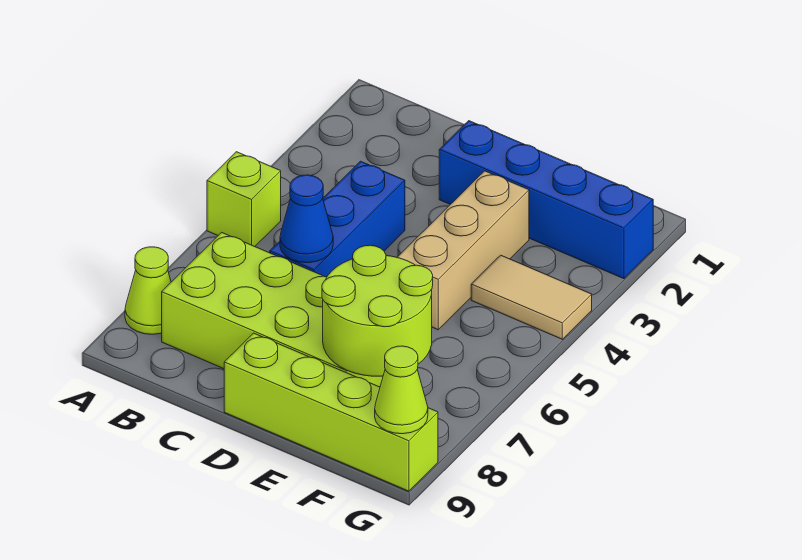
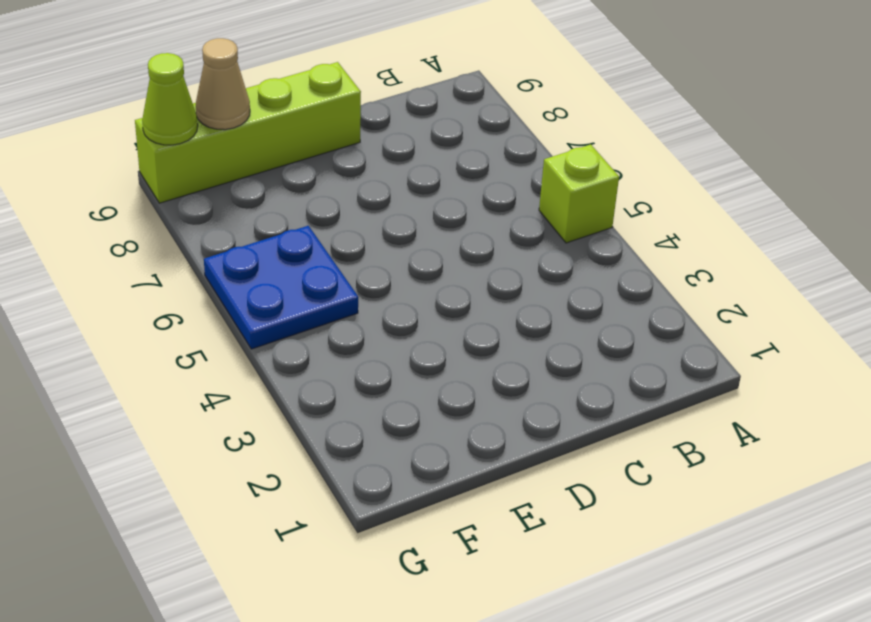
blue plate F5:G6 level 1 -> none
tan cone F9 level 2 -> none
none -> lime cone A8 level 1
none -> lime brick B7:E8 level 1

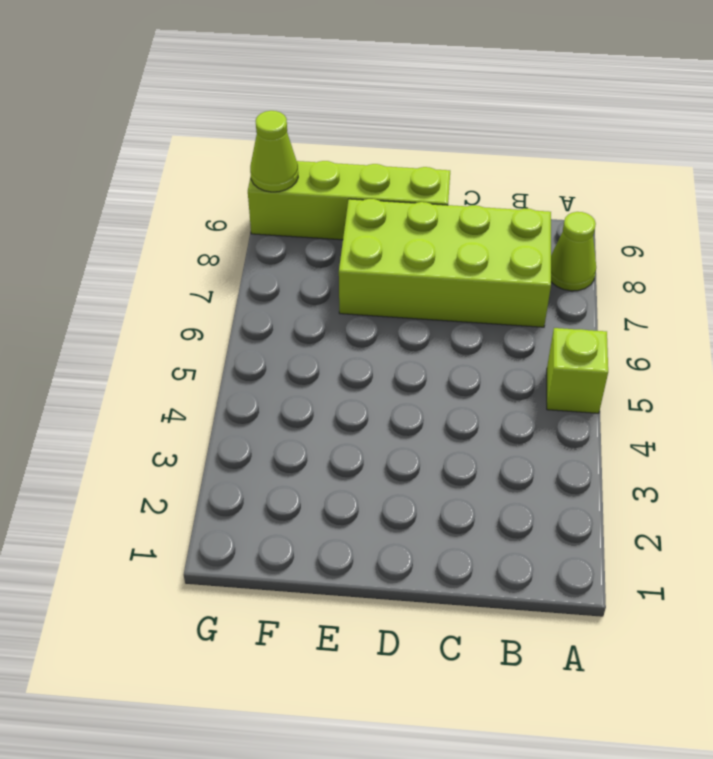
none -> blue brick C4:C6 level 1
none -> blue brick D2:G2 level 1

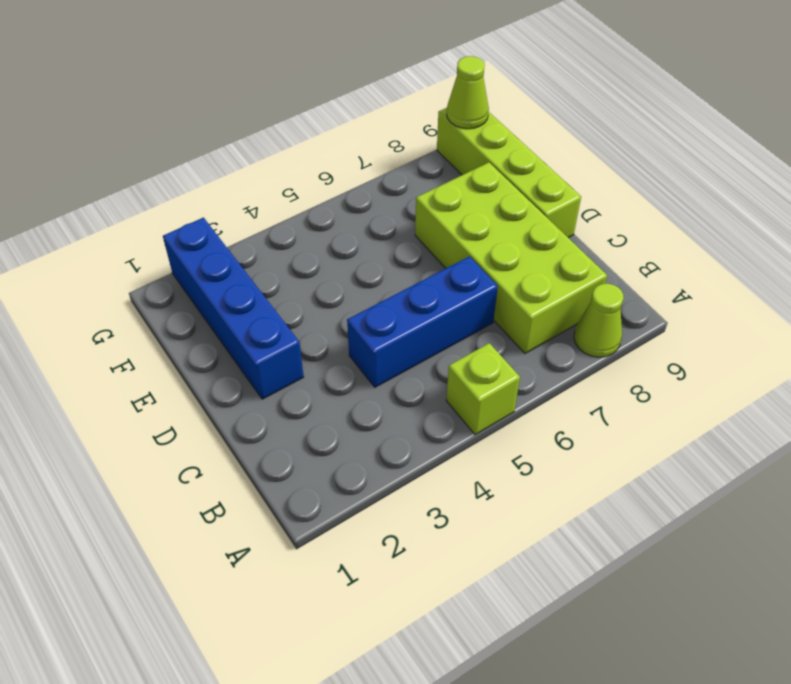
none -> tan brick E3:E5 level 1
none -> tan tile F4:G4 level 1

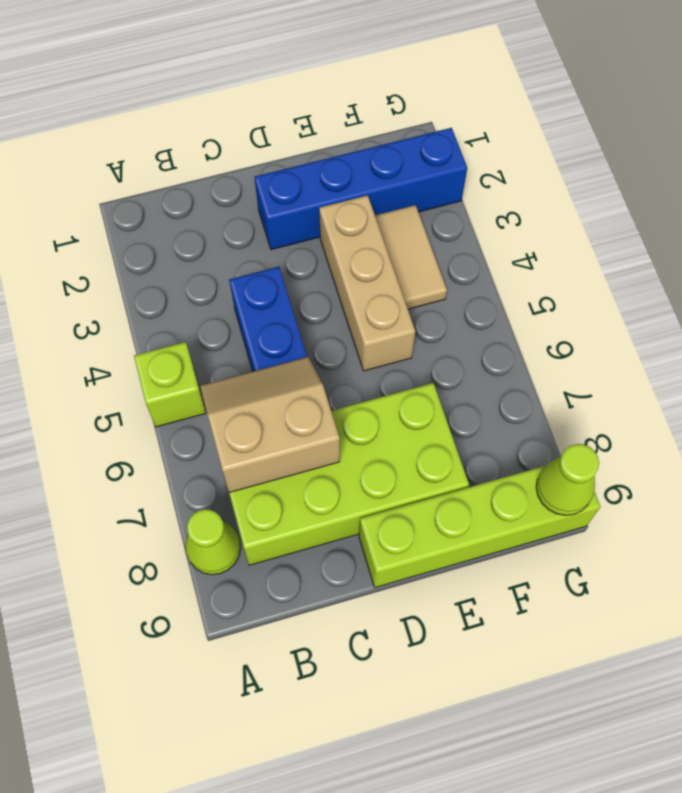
tan slope B6:C7 level 2 top 7 -> blue cone C6 level 2
tan tile F3:F4 level 1 -> tan tile F4:G4 level 1
none -> lime round brick E7:F8 level 2

